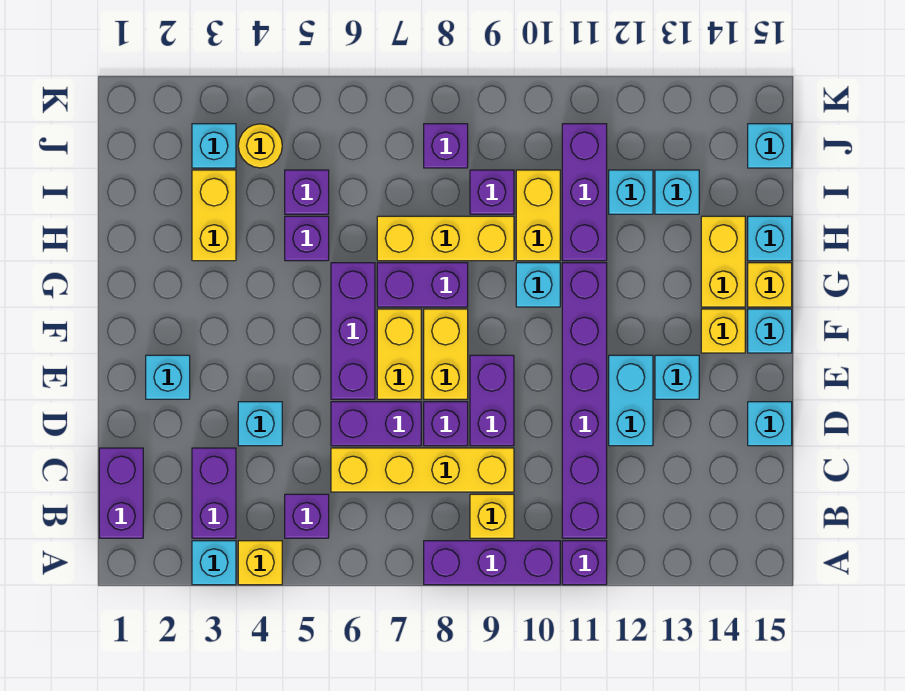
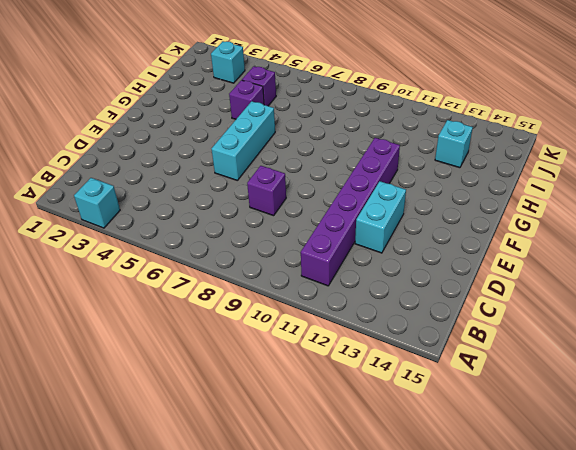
cyan brick E6:G6 level 1 -> purple brick E6:G6 level 1
none -> yellow brick A4 level 1
none -> purple brick A8:A10 level 1
none -> purple brick A11 level 1
none -> purple brick B1:C1 level 1

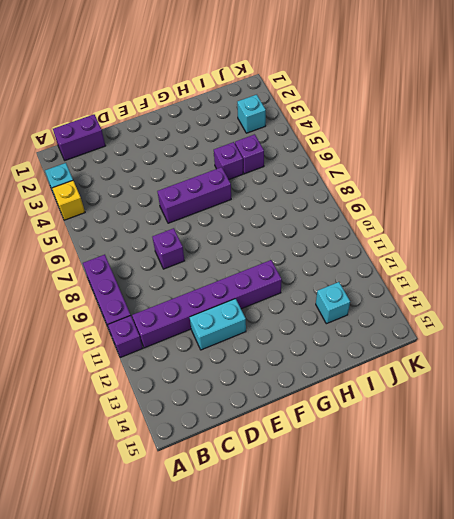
none -> purple brick B3:C3 level 1
none -> purple brick B5 level 1
none -> yellow brick B9 level 1
none -> yellow brick C6:C9 level 1

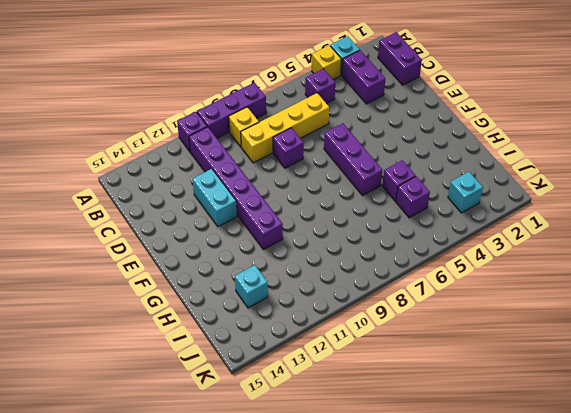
none -> cyan brick D4 level 1
none -> purple brick D6:D7 level 1
none -> purple brick D9:E9 level 1
none -> cyan brick D15 level 1

